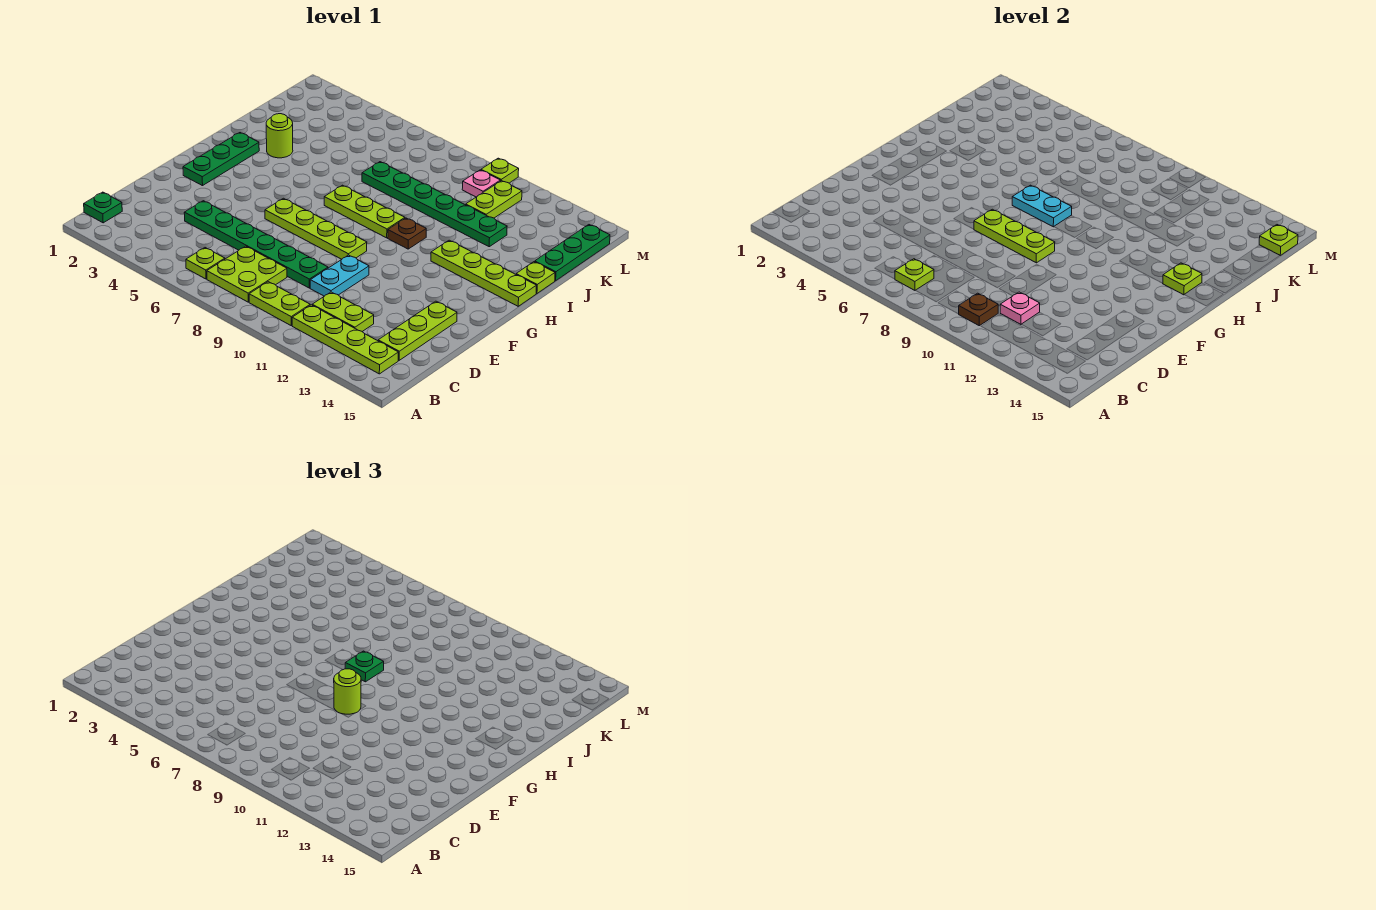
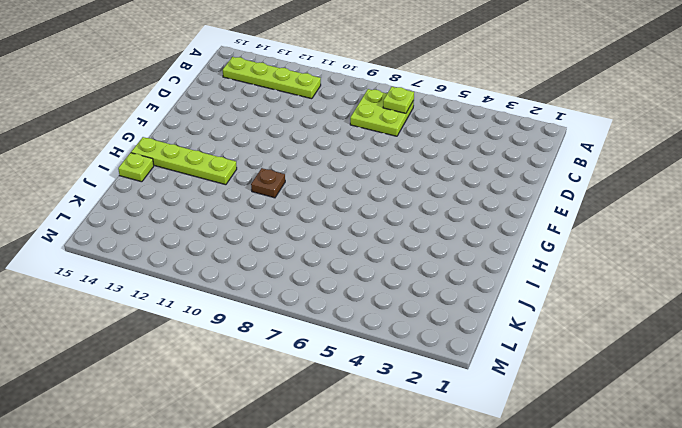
none -> green plate B1 level 1
none -> lime plate B6 level 1
none -> lime plate B9:B10 level 1
none -> lime plate C11:C12 level 1

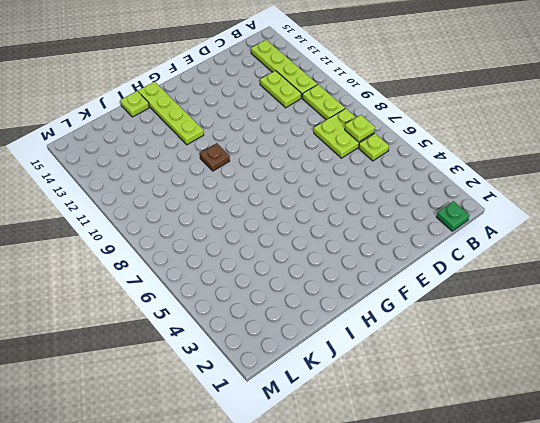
none -> lime plate C14:E14 level 1
none -> green plate D4:D9 level 1
none -> cyan plate D10:E10 level 1
none -> green plate F2:H2 level 1

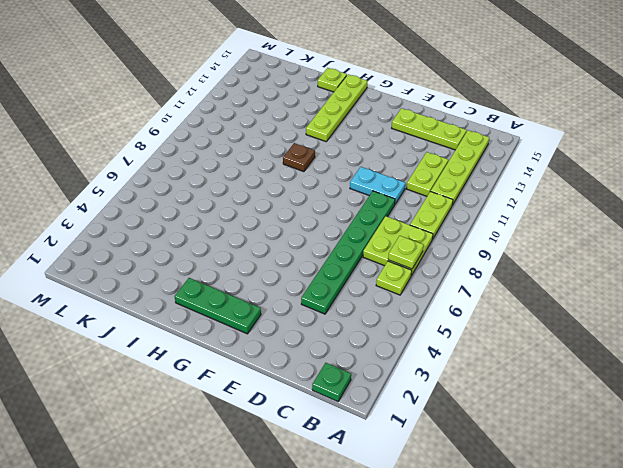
none -> lime plate F6:F9 level 1
none -> lime plate H7:H9 level 1
none -> lime round brick I3 level 1
none -> green plate J7:J12 level 1

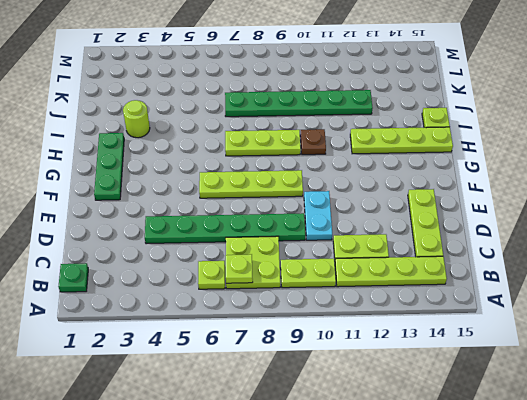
none -> green plate J15:L15 level 1
none -> lime plate K11:L11 level 1
none -> pink plate L10 level 1
none -> lime plate M10 level 1

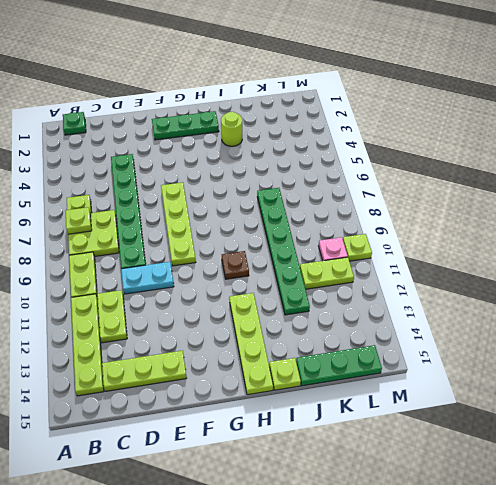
none -> lime plate H7:H9 level 1
none -> brown plate B10 level 2
none -> pink plate C11 level 2
none -> lime plate F7:F9 level 2

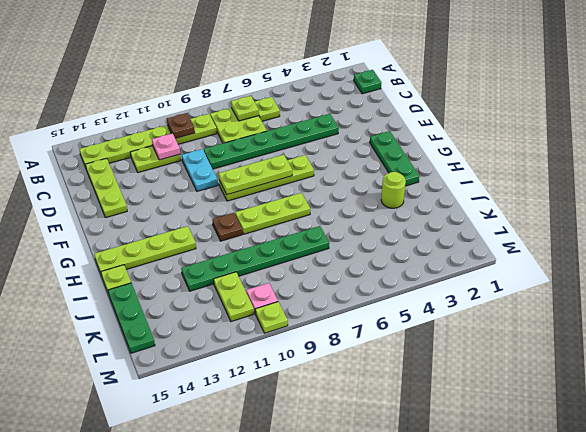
none -> cyan plate H7:H8 level 2
none -> lime plate H14 level 2
none -> lime plate L15 level 2
none -> lime round brick F9 level 3

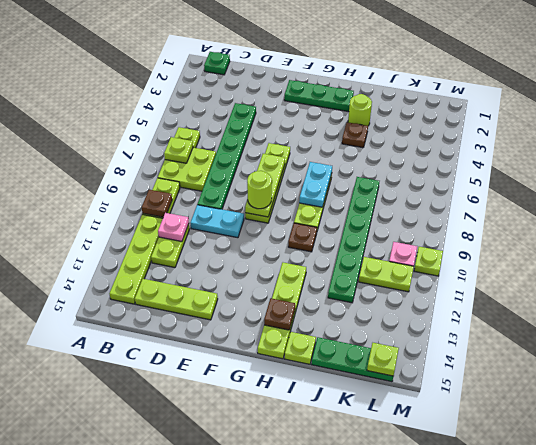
brown plate H14 level 2 -> lime plate H14 level 2
brown plate I4 level 1 -> none
none -> green plate H8 level 3

